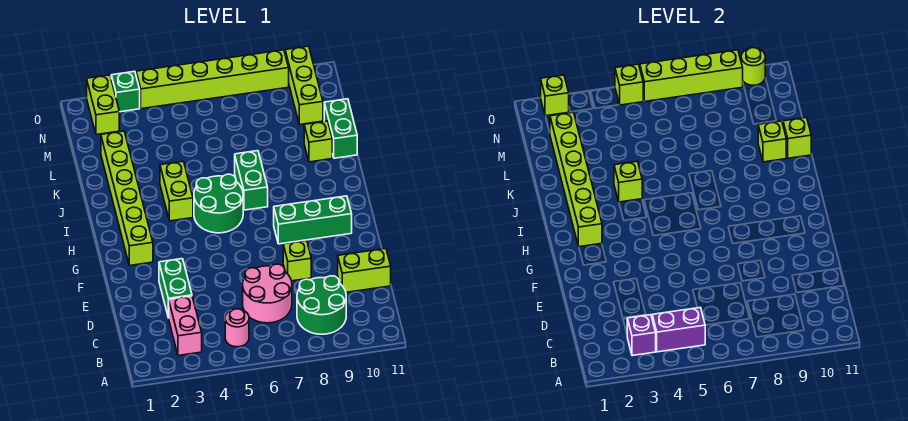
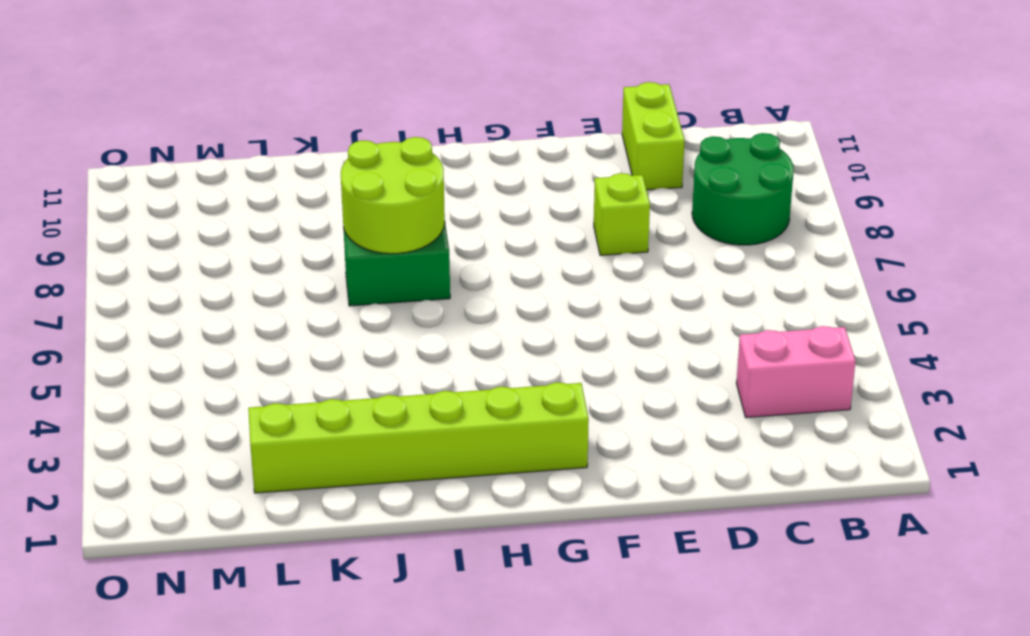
lime round brick I7:J8 level 2 -> none
none -> pink round brick B5 level 1
none -> pink round brick C6:D7 level 1
none -> green brick D3:E3 level 1

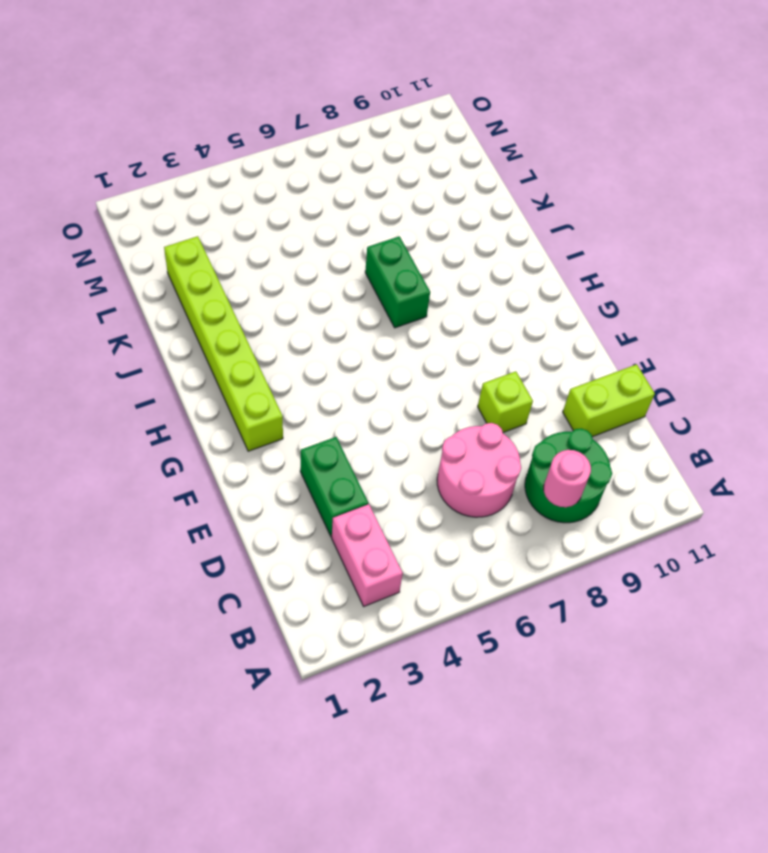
pink round brick B8 level 2 -> pink round brick B5 level 1
none -> green brick G8:G10 level 1
none -> green round brick H5:I6 level 1
none -> lime brick I4:J4 level 1

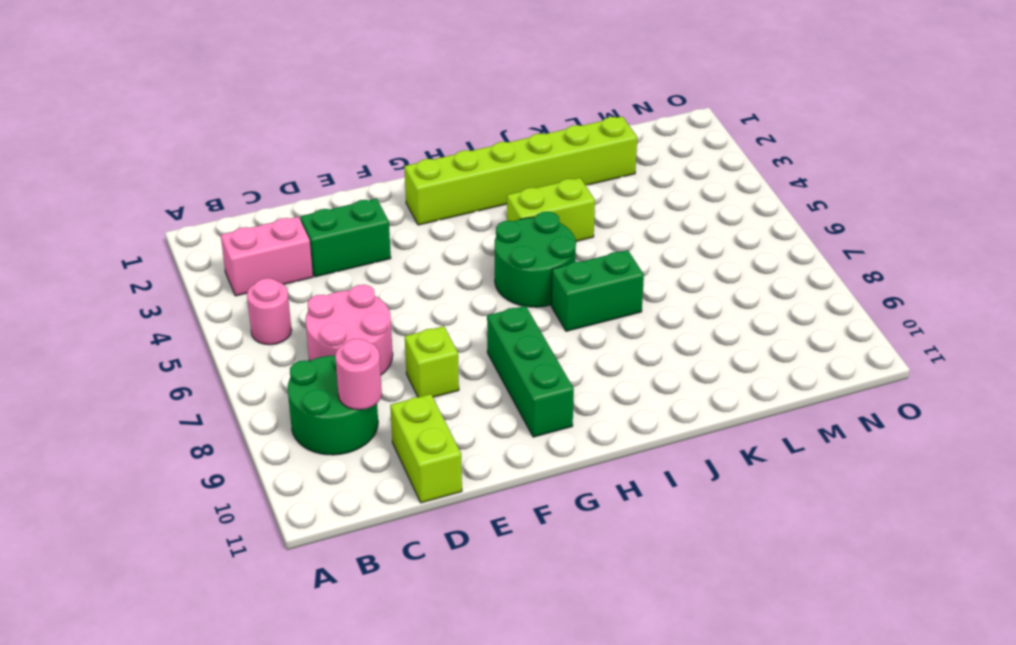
pink round brick C9 level 2 -> none
none -> lime brick K10 level 1
none -> green brick K11:L11 level 1
none -> lime brick M10:O10 level 1

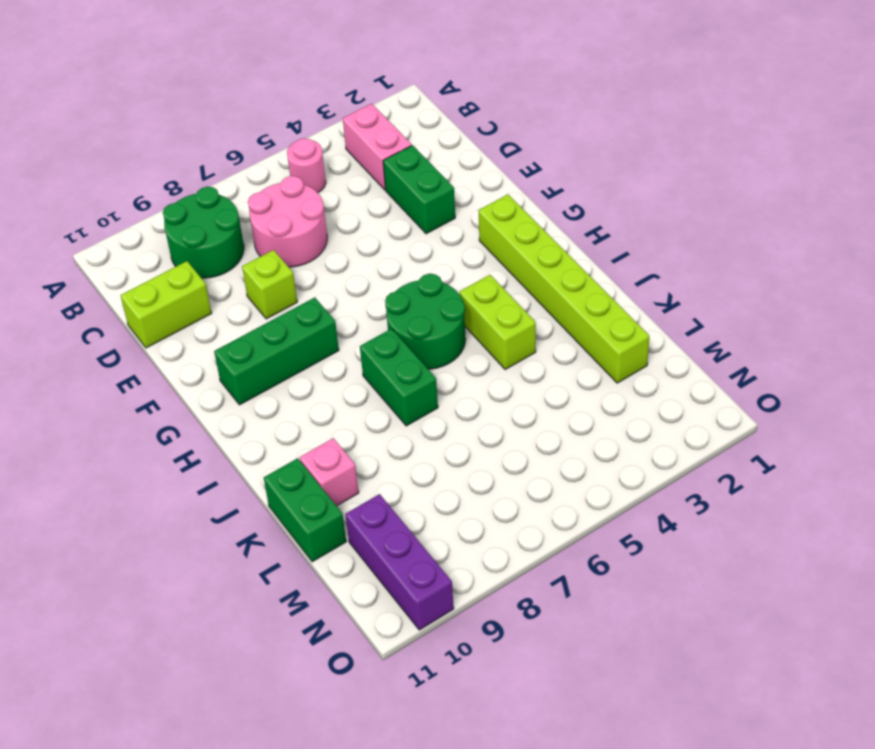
pink brick K10 level 1 -> lime brick K10 level 1
purple brick M10:O10 level 1 -> lime brick M10:O10 level 1
none -> lime brick N2:O2 level 1
none -> green brick O3 level 1
none -> lime brick O4:O9 level 1

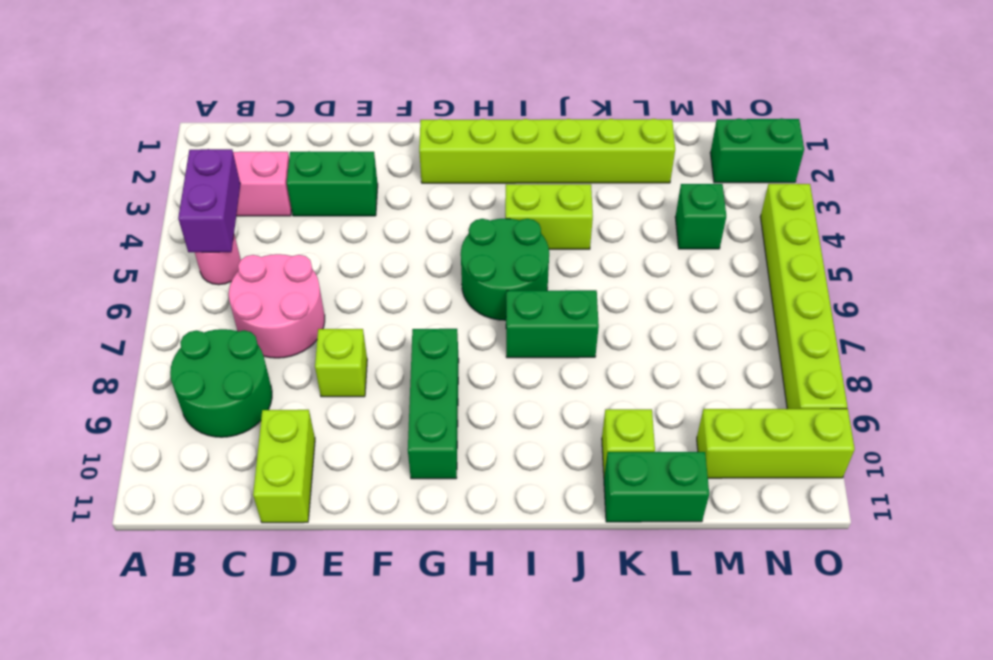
green brick M4 level 1 -> green brick O3 level 1
green brick N2:O2 level 1 -> lime brick N2:O2 level 1
none -> purple brick B3 level 2
none -> lime brick H2:M2 level 2
none -> lime brick J4 level 2

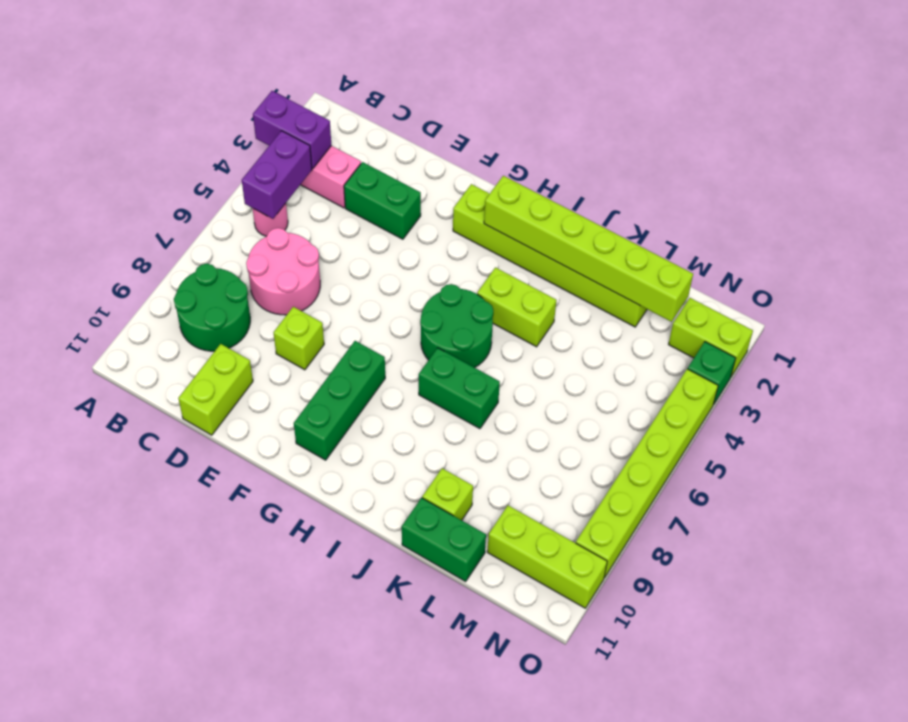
purple brick A3:B3 level 2 -> purple brick B3 level 2
none -> lime brick J4 level 2
none -> lime brick K10 level 2
none -> lime brick K11 level 2

